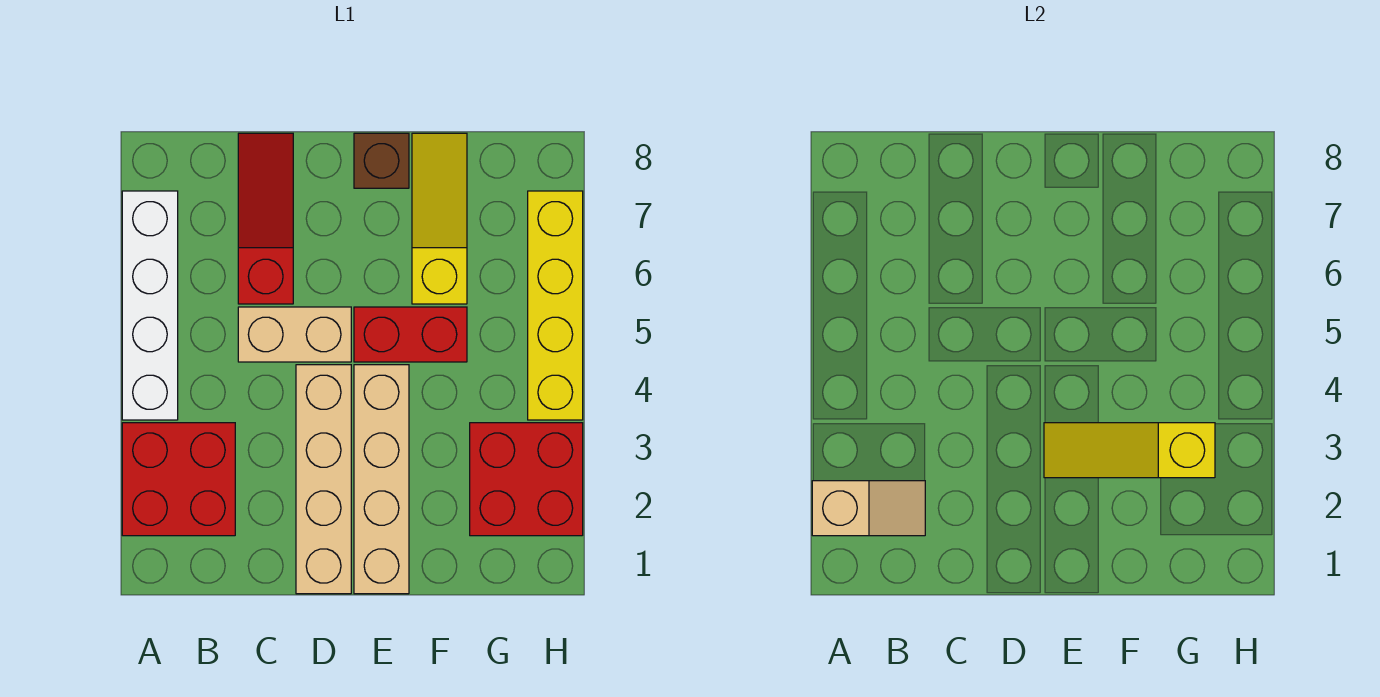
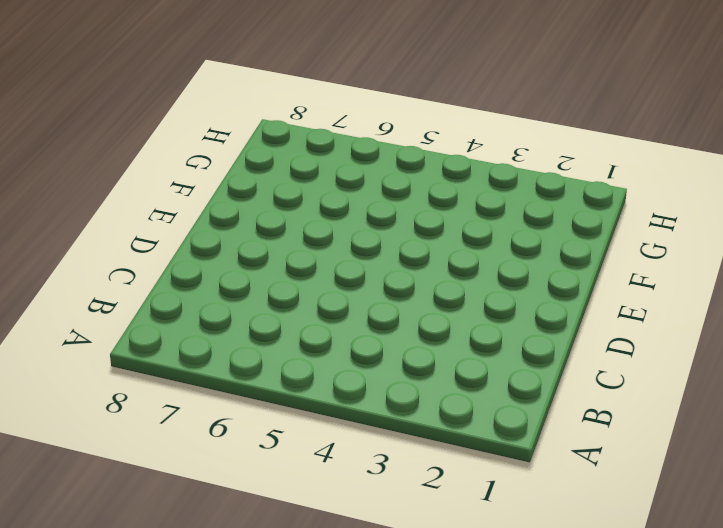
none -> red brick A2:B3 level 1
none -> white brick A4:A7 level 1
none -> tan brick C5:D5 level 1

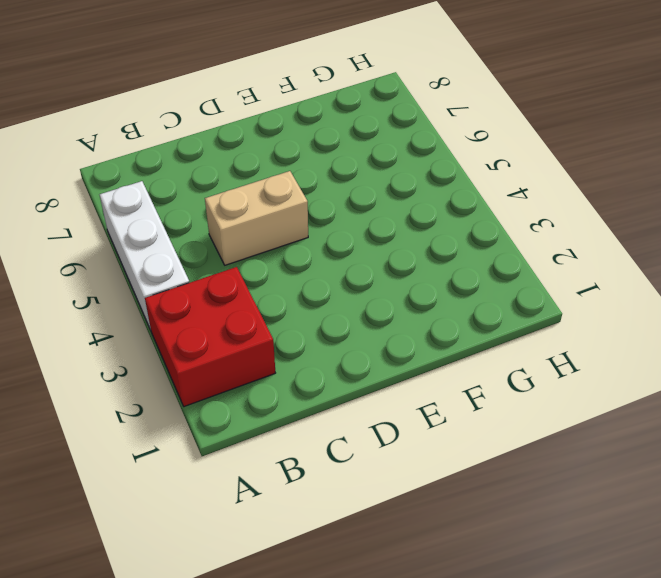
white brick A4:A6 level 1 -> white brick A4:A7 level 1
none -> red slope C6:C8 level 1 top 6
none -> tan brick D1:D4 level 1
none -> tan brick E1:E4 level 1

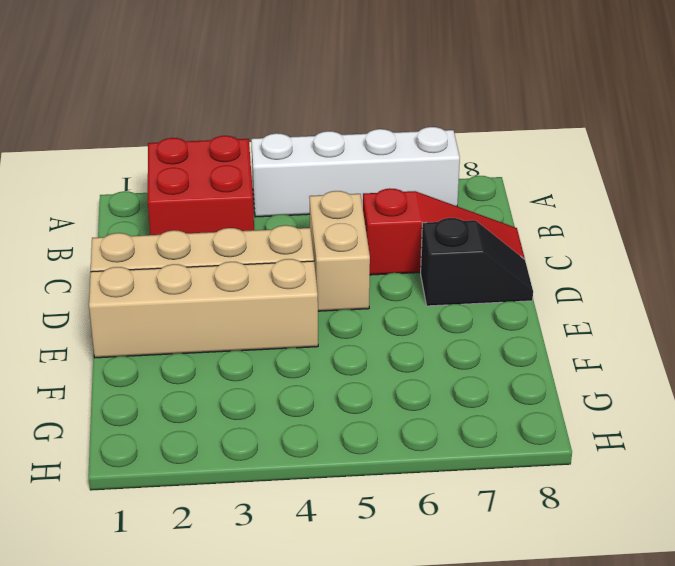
black slope D7:D8 level 1 top 7 -> none
none -> red brick E5:F5 level 1
none -> brown brick E8 level 1
none -> yellow slope F6:F8 level 1 top 6

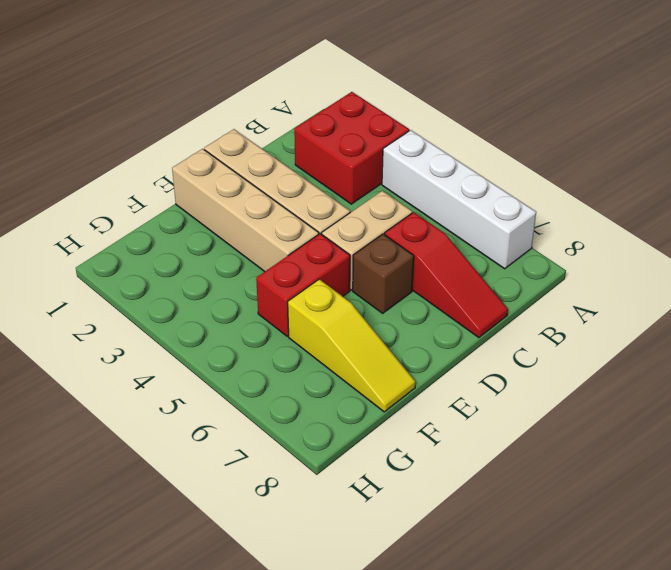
brown brick D6 level 1 -> brown brick E8 level 1
none -> red brick G2:H3 level 1
none -> yellow brick H4:H7 level 1
none -> tan slope A2:B2 level 2 top A

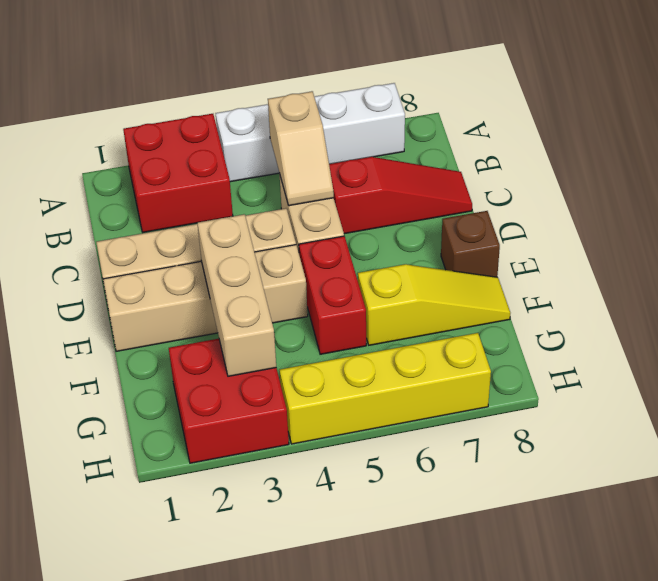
tan slope B5:C5 level 2 top B -> tan slope A2:B2 level 2 top A
tan brick E3:G3 level 2 -> yellow slope E3:G3 level 2 top G

